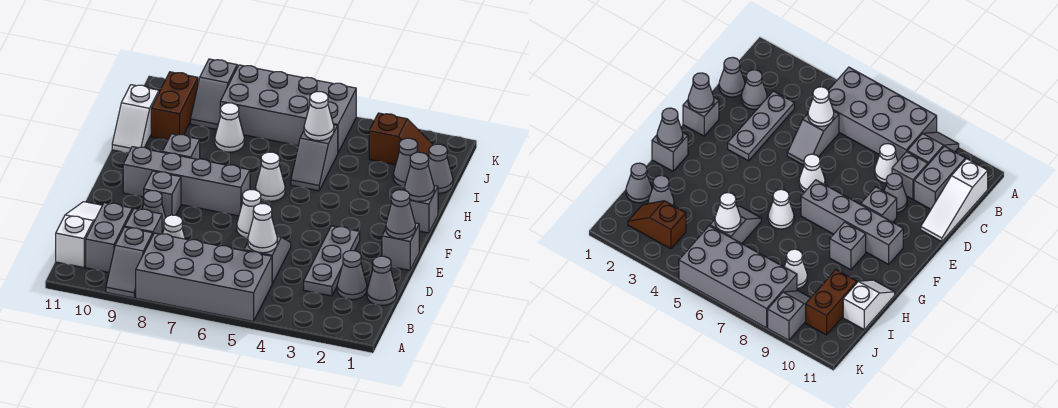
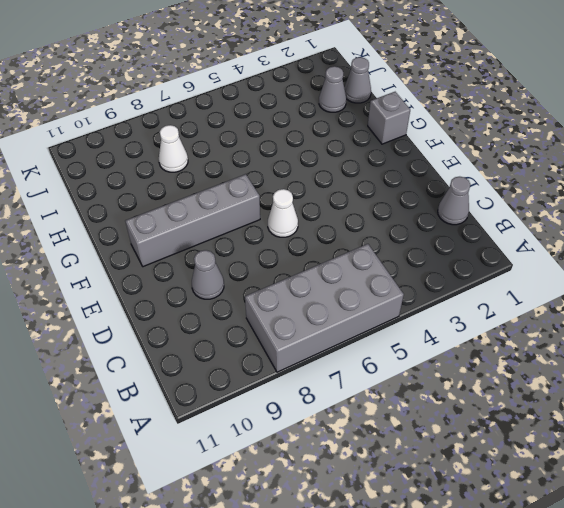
none -> grey slope A9:B9 level 1 top B
none -> grey brick B10:C10 level 1
none -> white slope B11:D11 level 1 top B
none -> grey cone C2 level 1

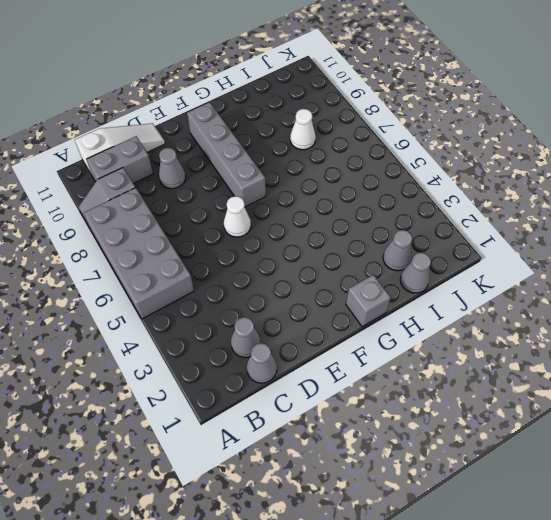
none -> grey plate C3:E3 level 1
none -> grey slope C5:D5 level 1 top C
none -> white cone C8 level 1
none -> grey brick C9 level 1

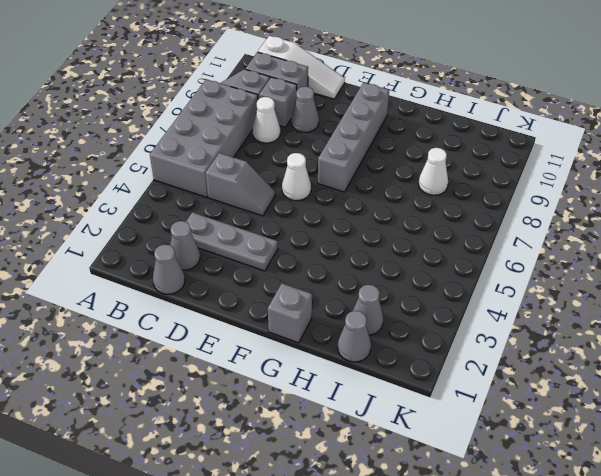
none -> grey brick E1 level 1
none -> grey brick E9 level 1
none -> white cone G6 level 1
none -> grey brick G9 level 1

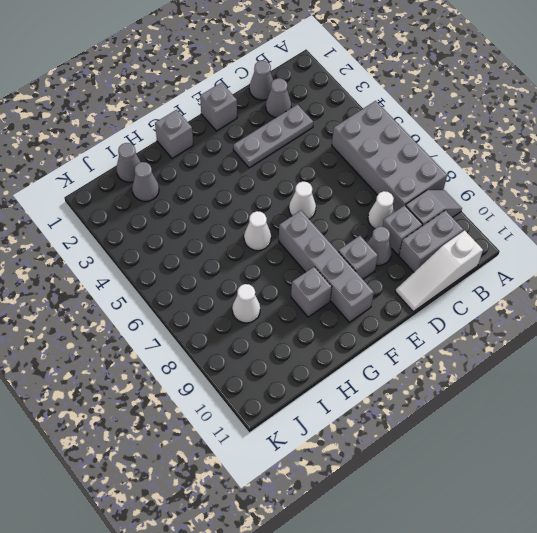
none -> grey slope C5:D5 level 1 top C
none -> grey slope H5:I5 level 1 top I
none -> white slope H11:I11 level 1 top I
none -> brown brick I10:J10 level 1

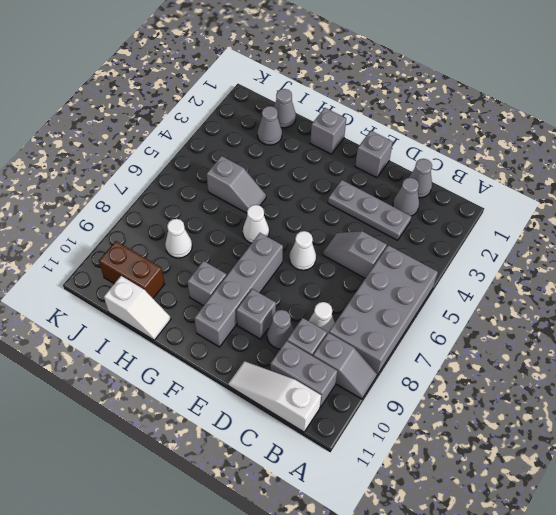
none -> brown slope J2:J3 level 1 top 3
none -> grey brick J5:K8 level 1
none -> grey slope J9:K9 level 1 top K
none -> white cone C5 level 2

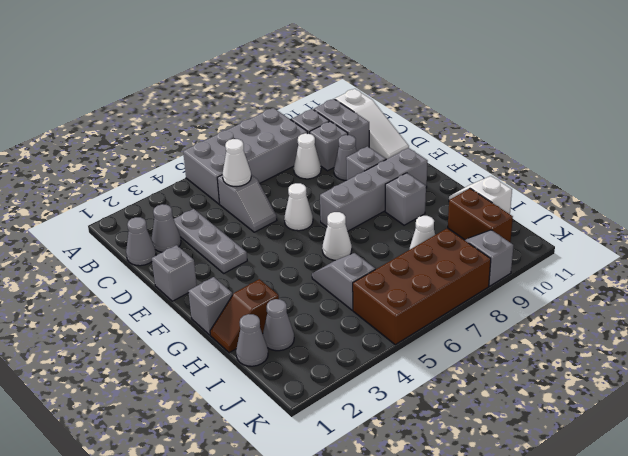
brown slope H1:H2 level 1 top 2 -> brown slope J2:J3 level 1 top 3
brown brick J5:K8 level 1 -> grey brick J5:K8 level 1
none -> grey cone E1 level 2
none -> grey cone G1 level 2
none -> white cone I5 level 2

